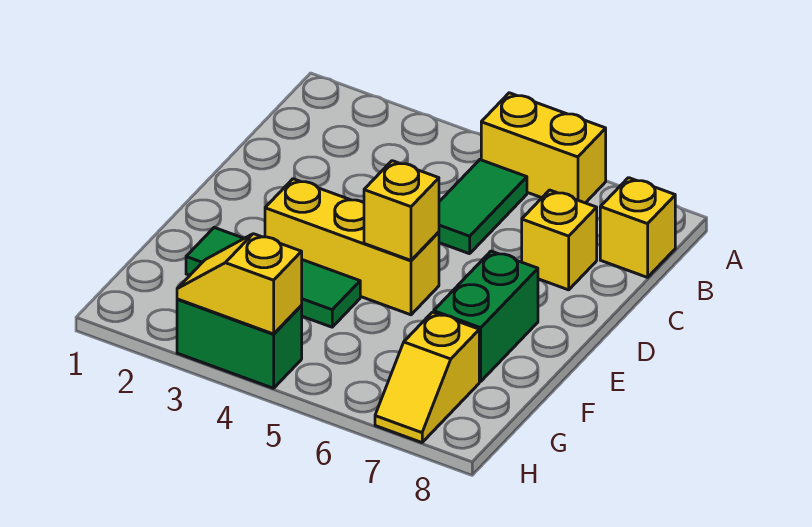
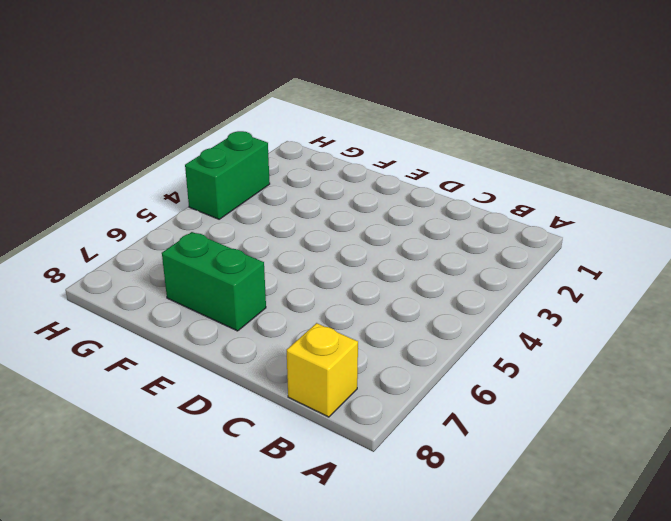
none -> yellow brick A5:A6 level 1
none -> green tile B5:C5 level 1

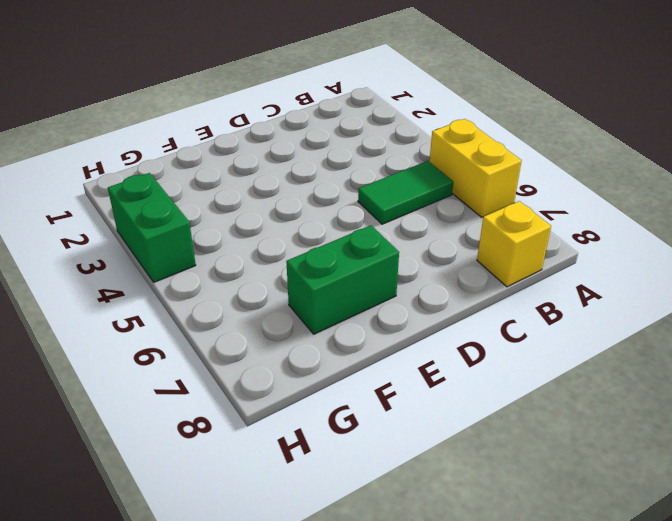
none -> yellow brick C7 level 1
none -> yellow brick E3:E5 level 1

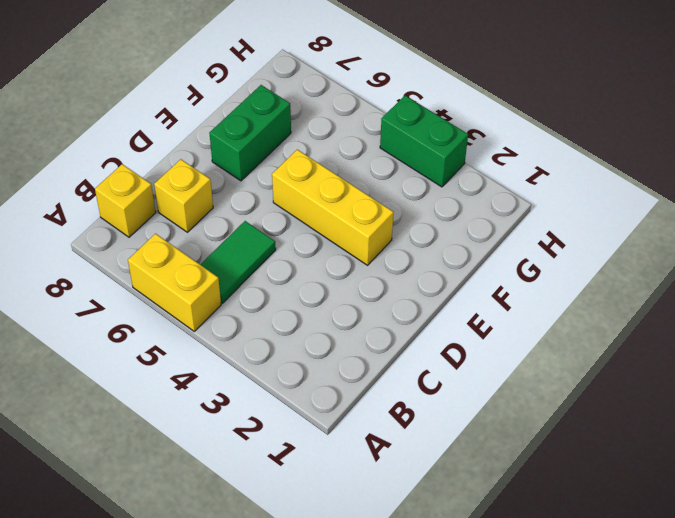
none -> green tile F2:F4 level 1
none -> yellow slope G7:H7 level 1 top G

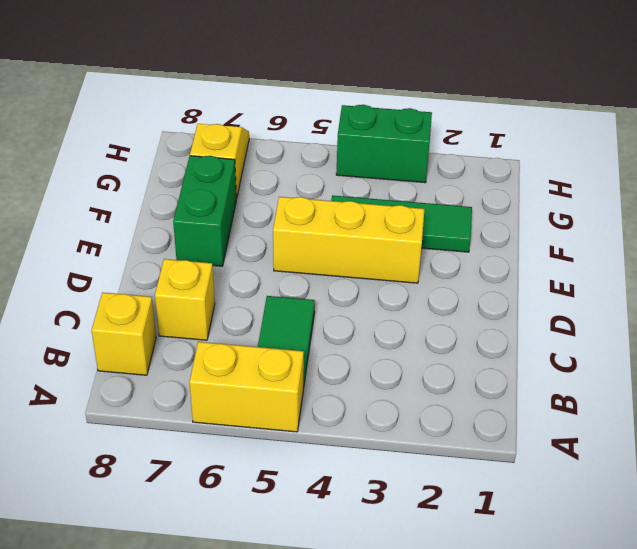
none -> yellow brick E5 level 2
none -> yellow slope H3:H4 level 2 top 4

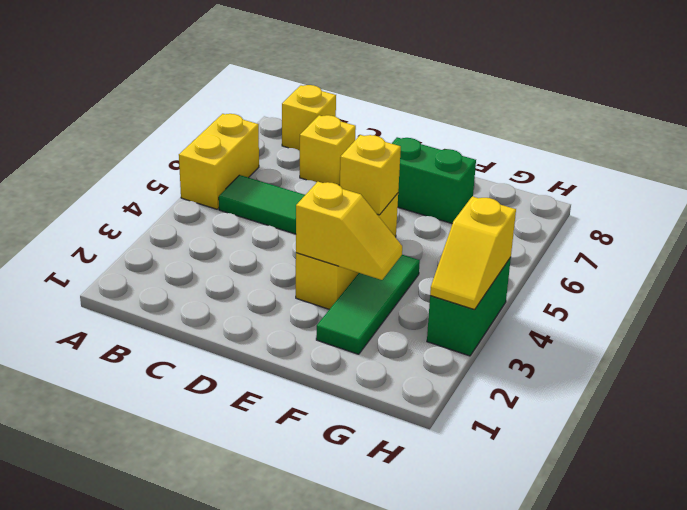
yellow slope E3:F3 level 2 top E -> yellow slope G7:H7 level 1 top G

